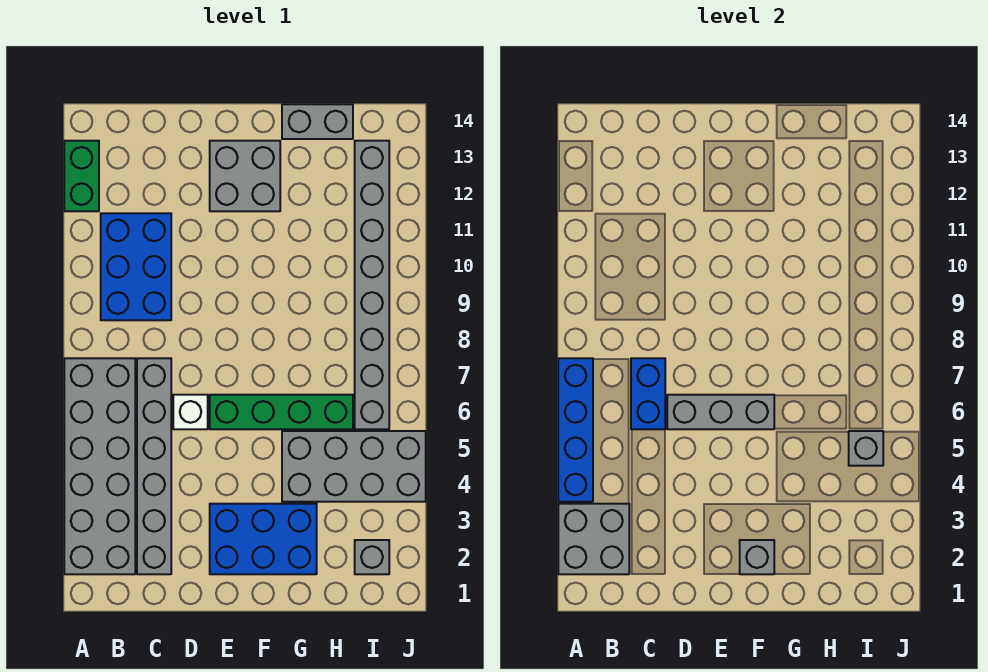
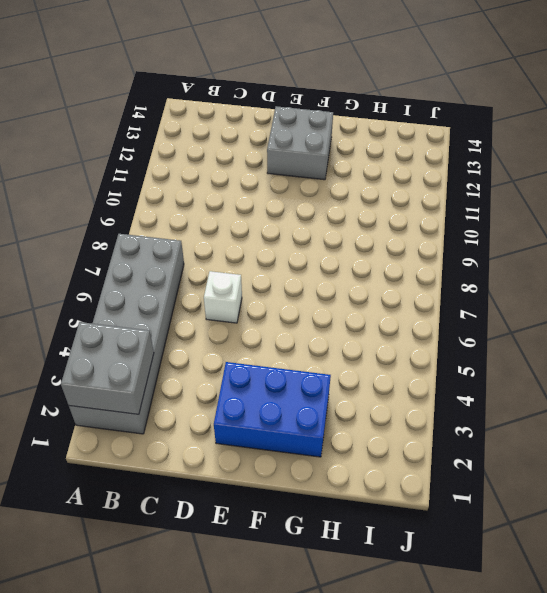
none -> green brick A12:A13 level 1
none -> blue brick B9:C11 level 1
none -> grey brick C2:C7 level 1

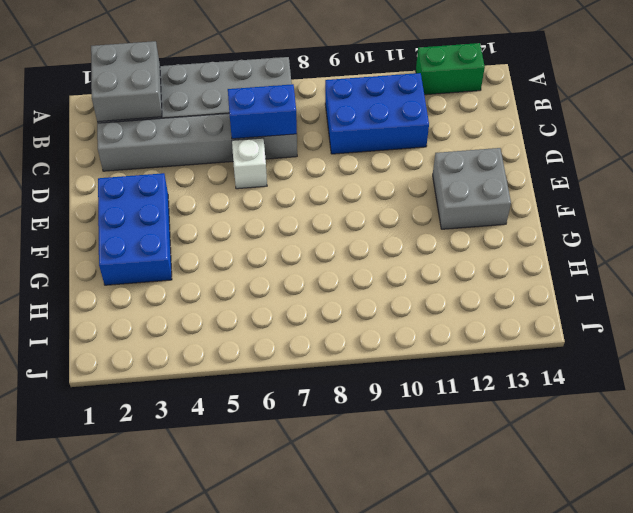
none -> green brick E6:H6 level 1
none -> grey brick G4:J5 level 1
none -> grey brick G14:H14 level 1

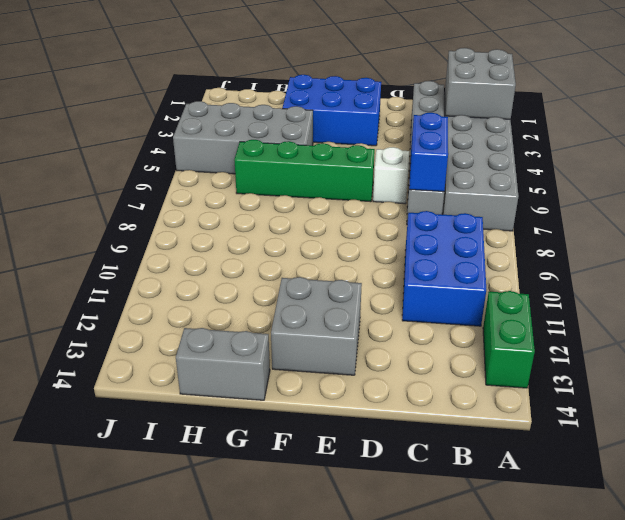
none -> grey brick I2 level 1
none -> grey brick I6:I13 level 1
none -> blue brick A4:A7 level 2

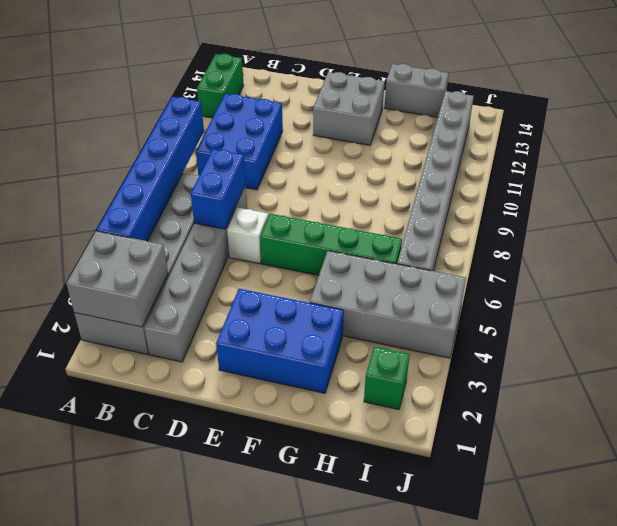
blue brick A4:A9 level 2 -> blue brick A4:A7 level 2
green brick I2 level 1 -> grey brick I2 level 1
none -> grey brick D6:F6 level 2
none -> grey brick F2 level 2
none -> grey brick I5 level 2

